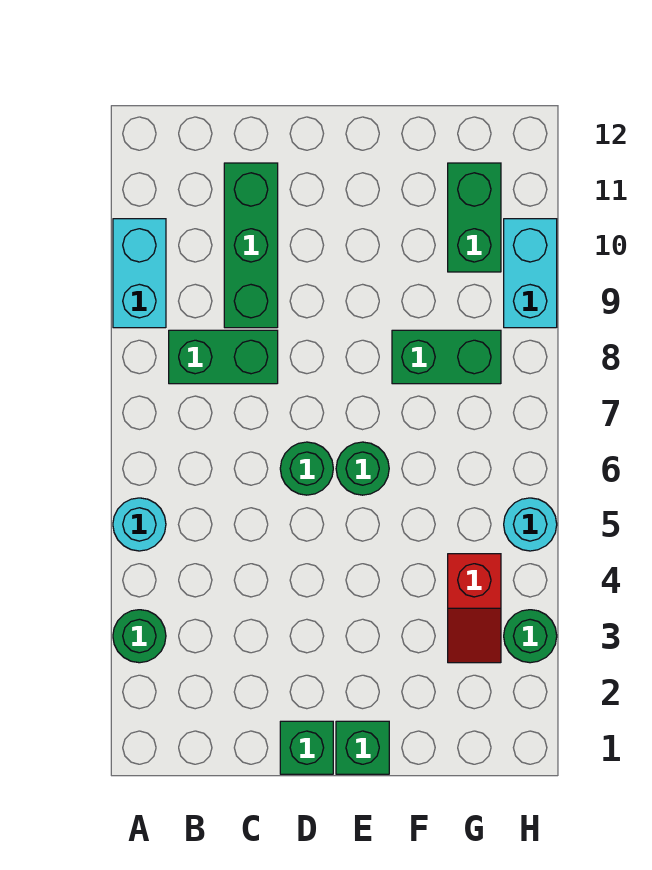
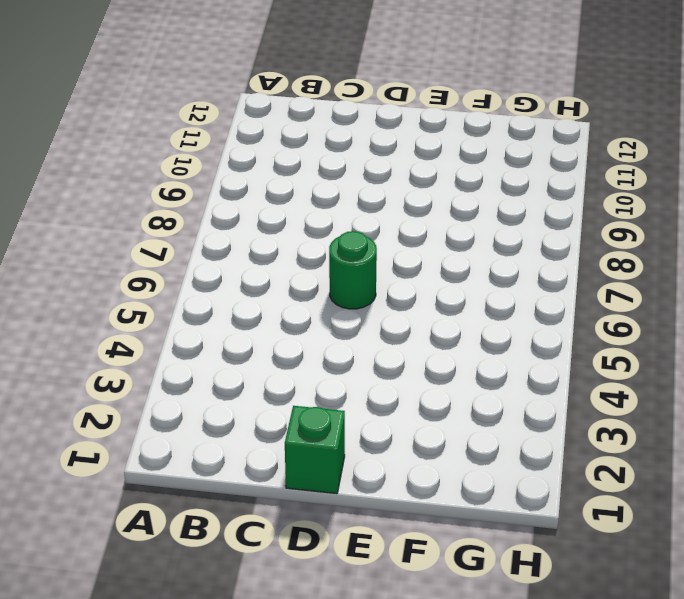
none -> green round brick A3 level 1
none -> cyan round brick A5 level 1
none -> cyan brick A9:A10 level 1

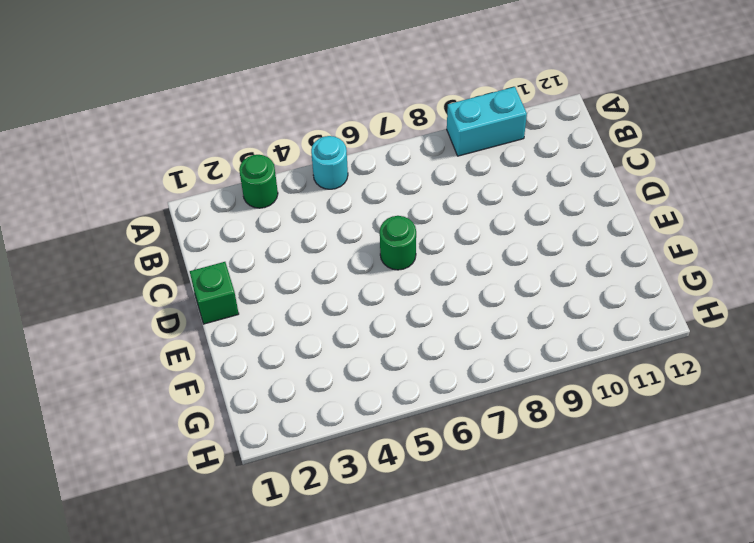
none -> green brick B8:C8 level 1
none -> green brick C9:C11 level 1
none -> green brick E1 level 1

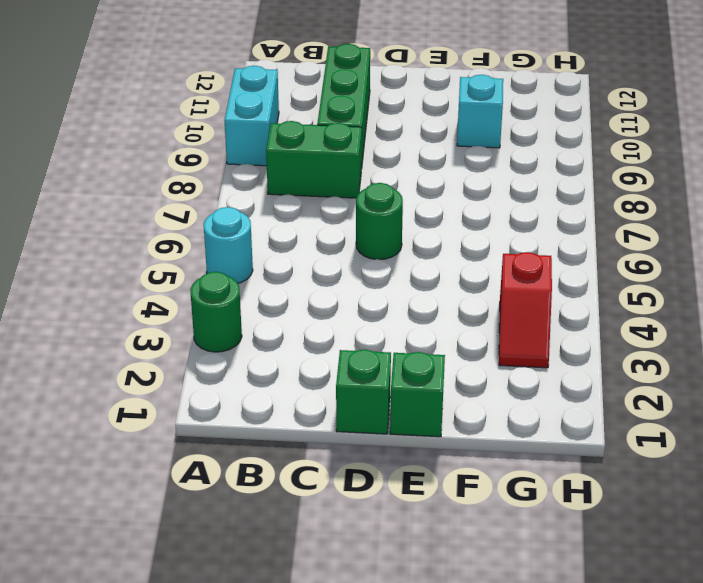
cyan brick F10 level 1 -> none
none -> green round brick E6 level 1
none -> green brick F8:G8 level 1
none -> green brick G10:G11 level 1

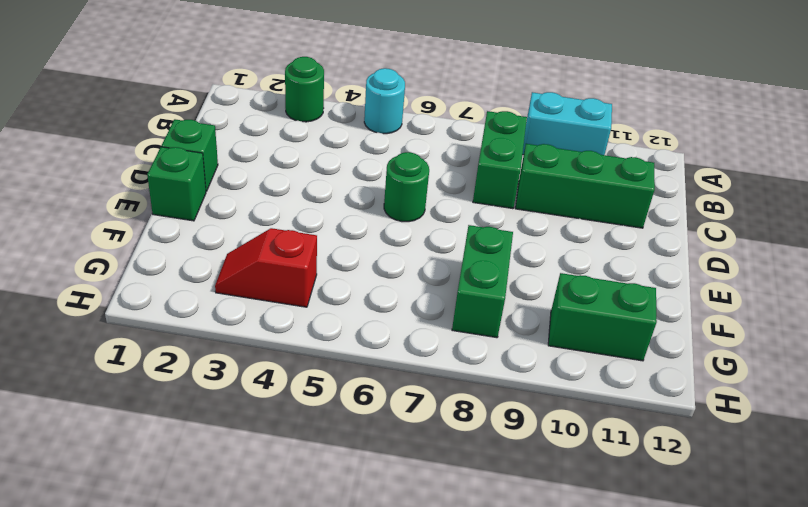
none -> green round brick E6 level 1
none -> green round brick H3 level 1
none -> cyan round brick H5 level 1

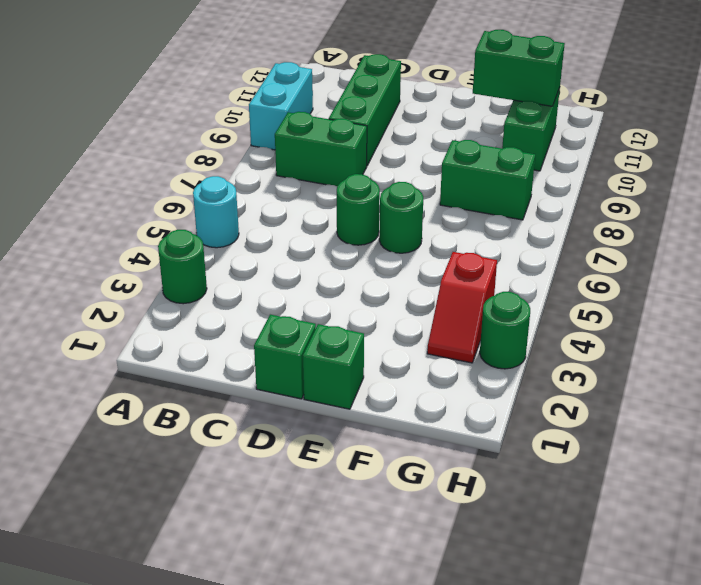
green brick F11:G11 level 2 -> none
none -> cyan round brick H5 level 1
none -> cyan brick H9:H10 level 1

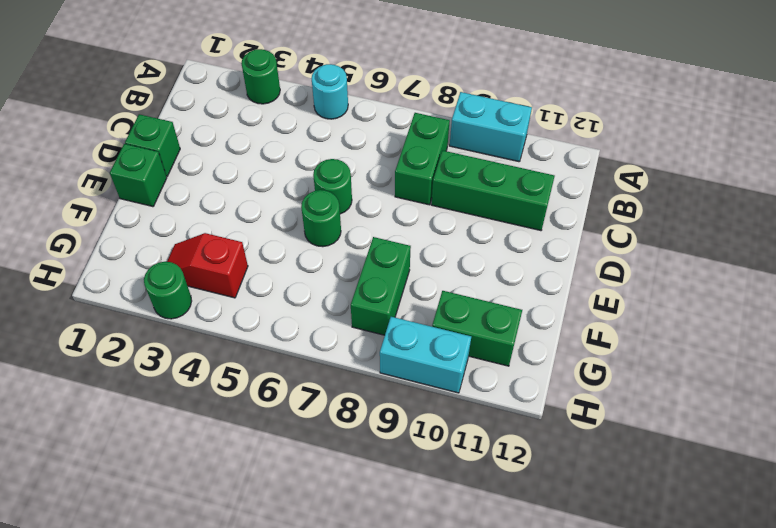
none -> cyan round brick H5 level 1

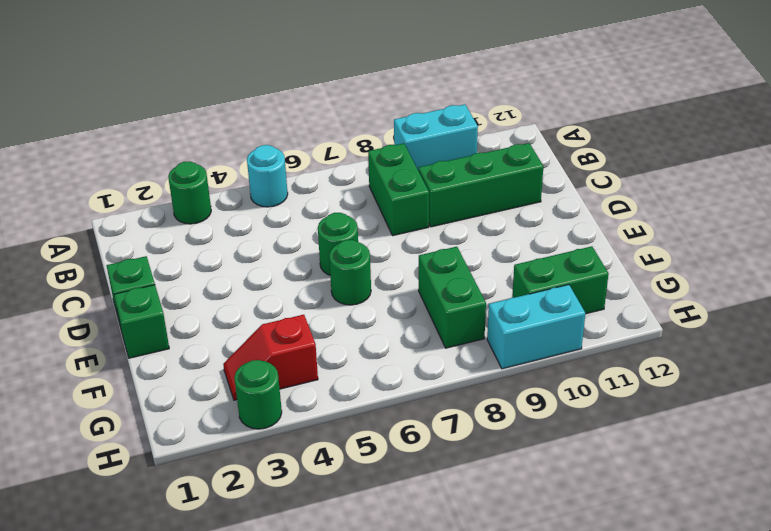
none -> cyan round brick H5 level 1

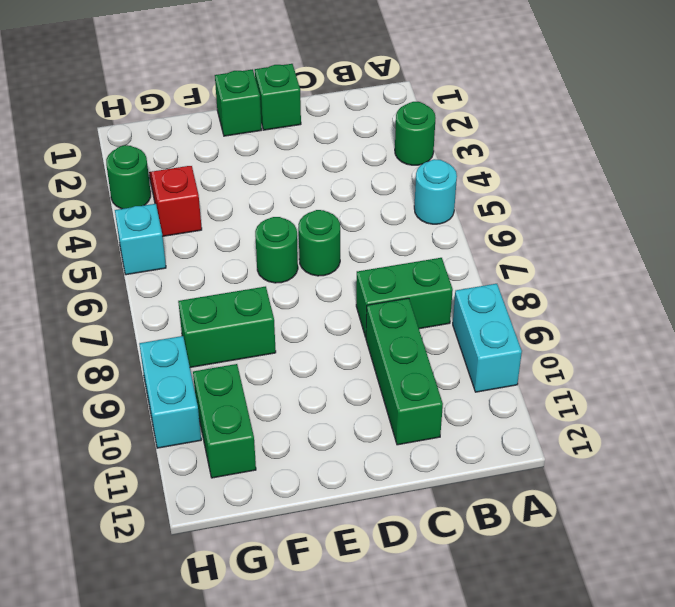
cyan brick H5 level 1 -> cyan round brick H5 level 1

